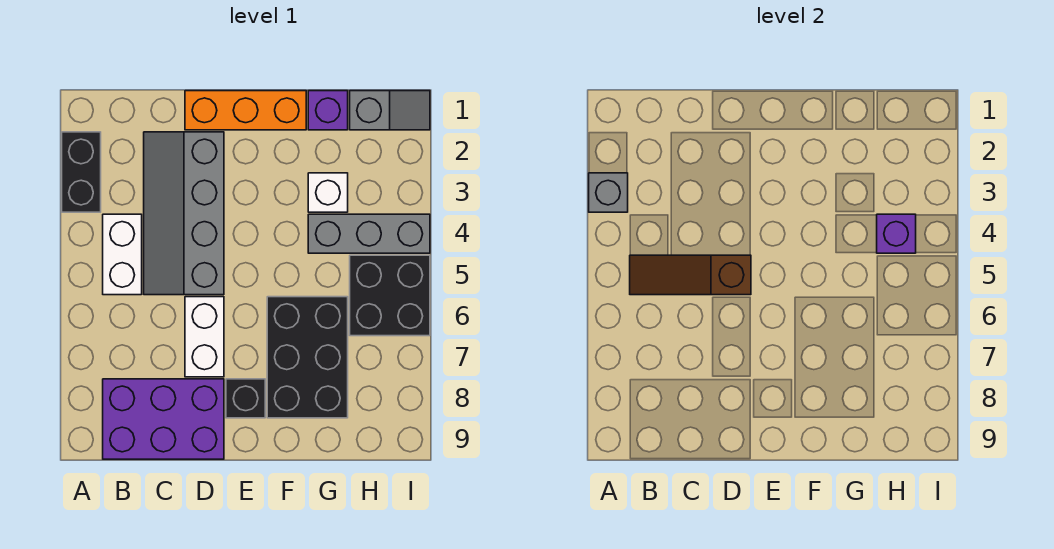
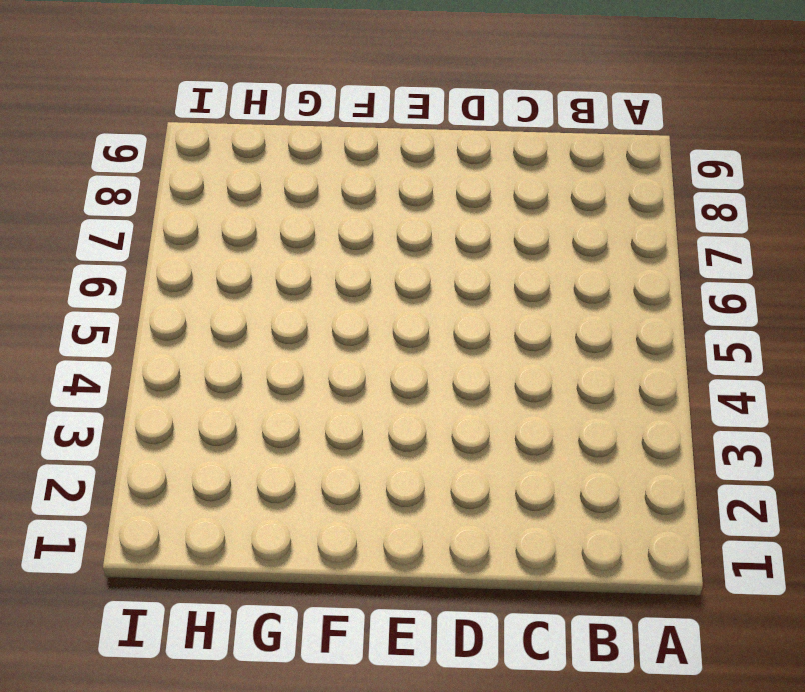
none -> black brick A2:A3 level 1
none -> white brick B4:B5 level 1
none -> purple brick B8:D9 level 1

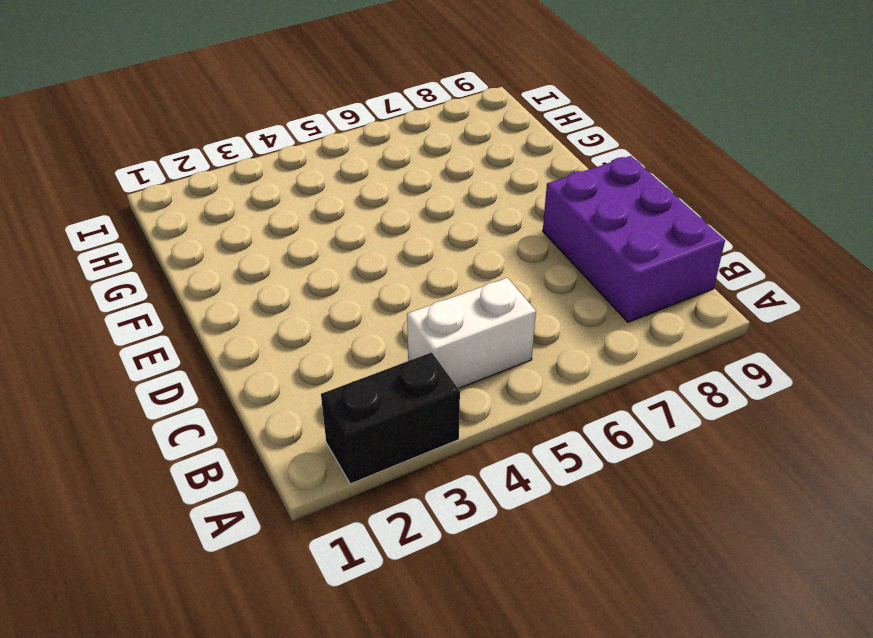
none -> grey slope C2:D5 level 1 top D
none -> orange brick D1:F1 level 1
none -> white brick D6:D7 level 1

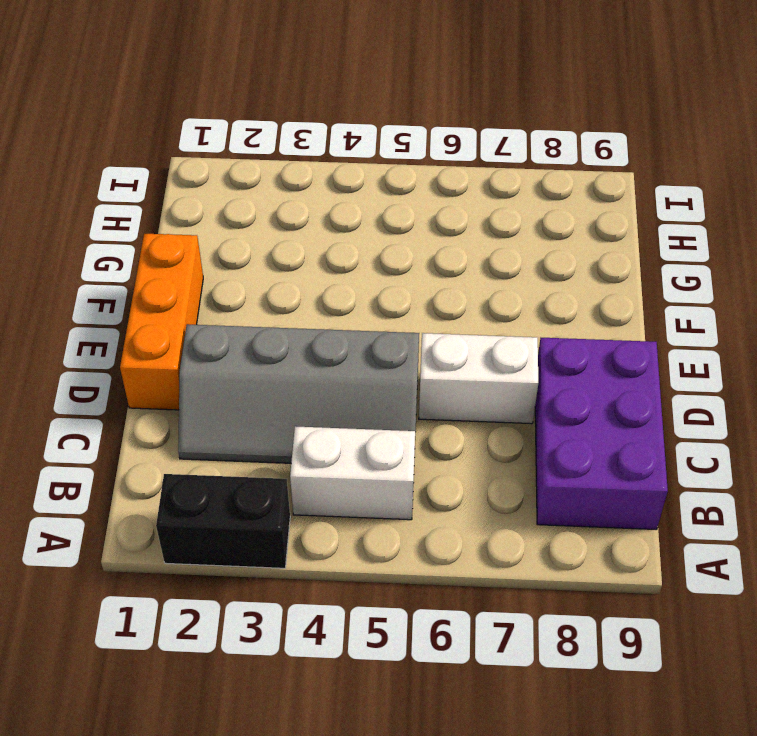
none -> black brick E8 level 1
none -> black brick F6:G8 level 1
none -> purple brick G1 level 1

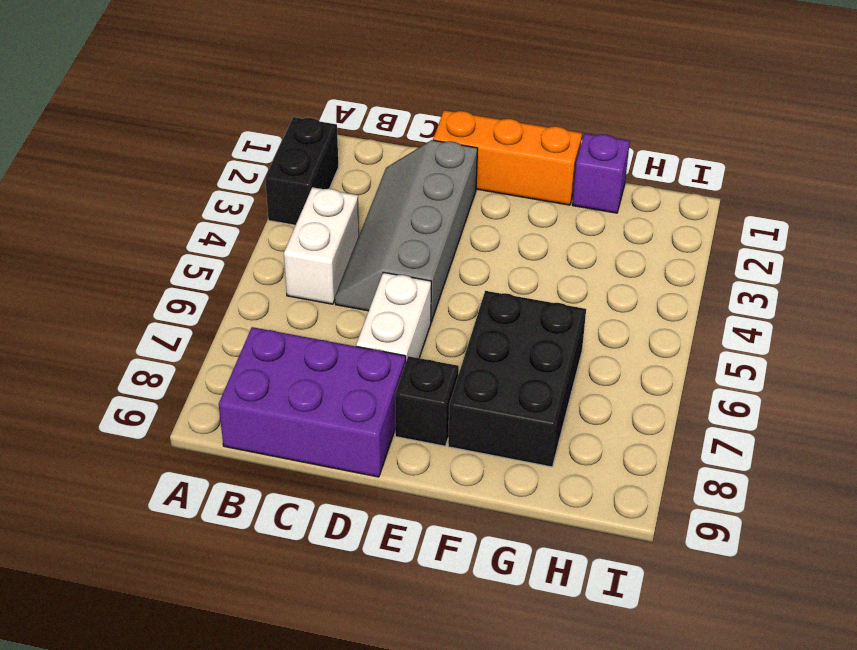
none -> white brick G3 level 1
none -> grey brick G4:I4 level 1
none -> grey slope H1:I1 level 1 top H

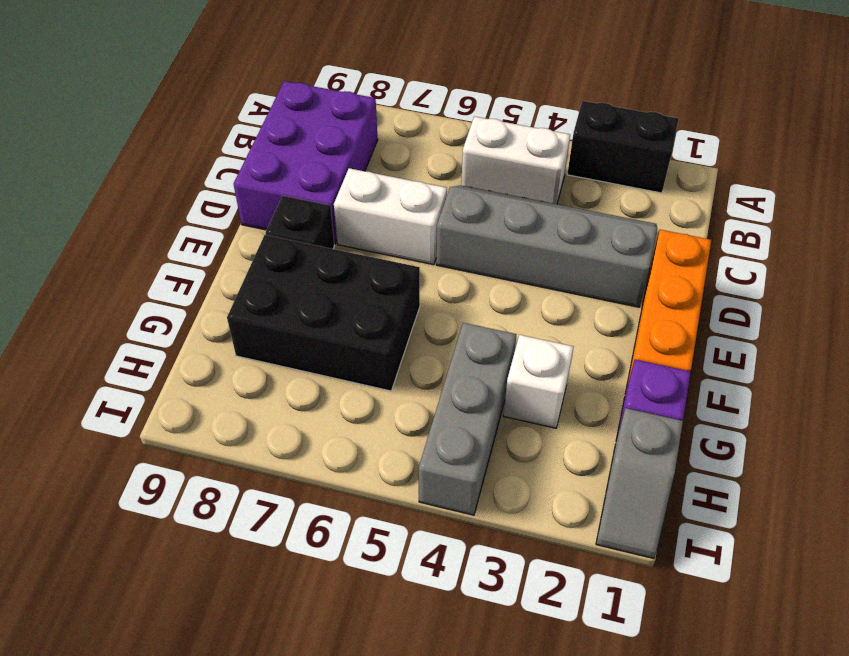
none -> black brick H5:I6 level 1
none -> grey brick A3 level 2
none -> brown slope B5:D5 level 2 top D

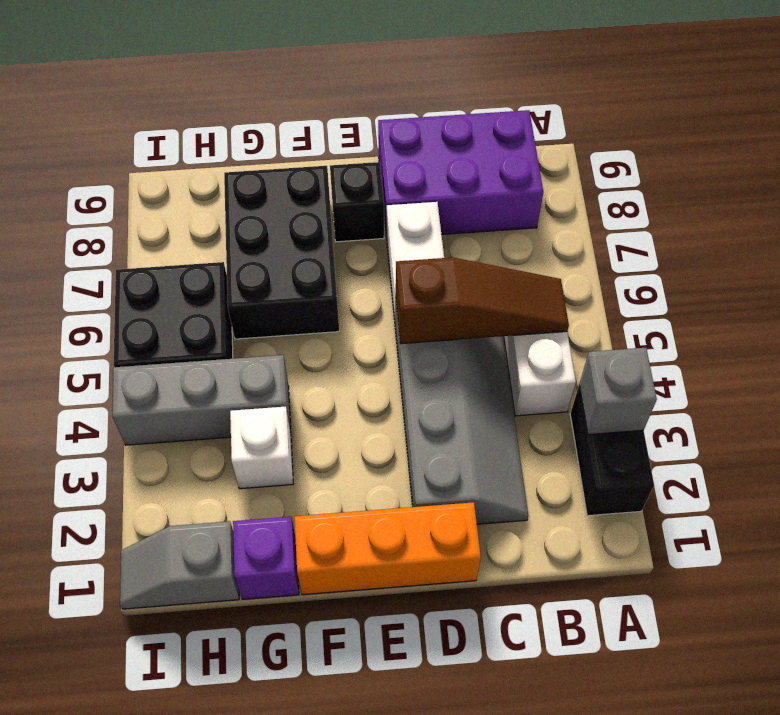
none -> purple brick H4 level 2

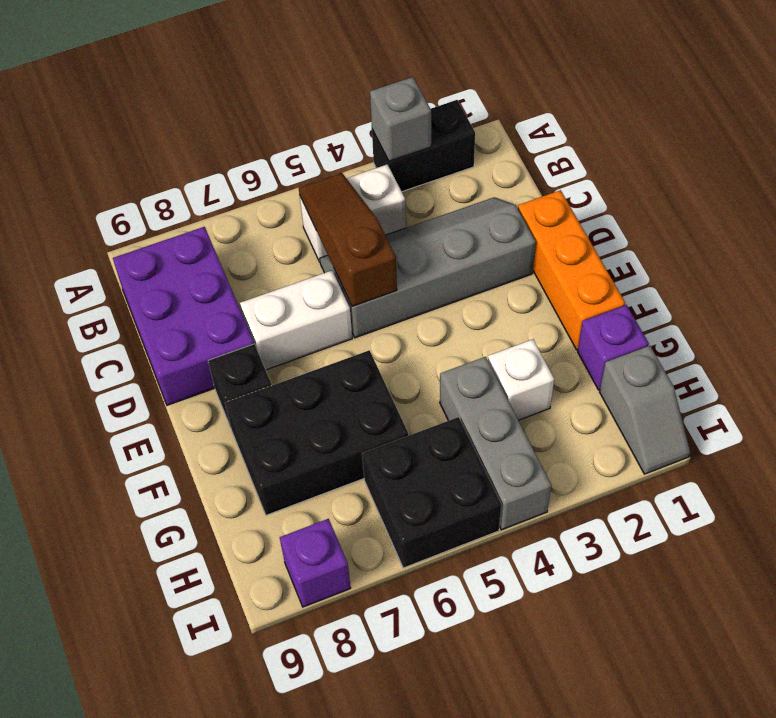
purple brick I8 level 1 -> purple brick H4 level 2

